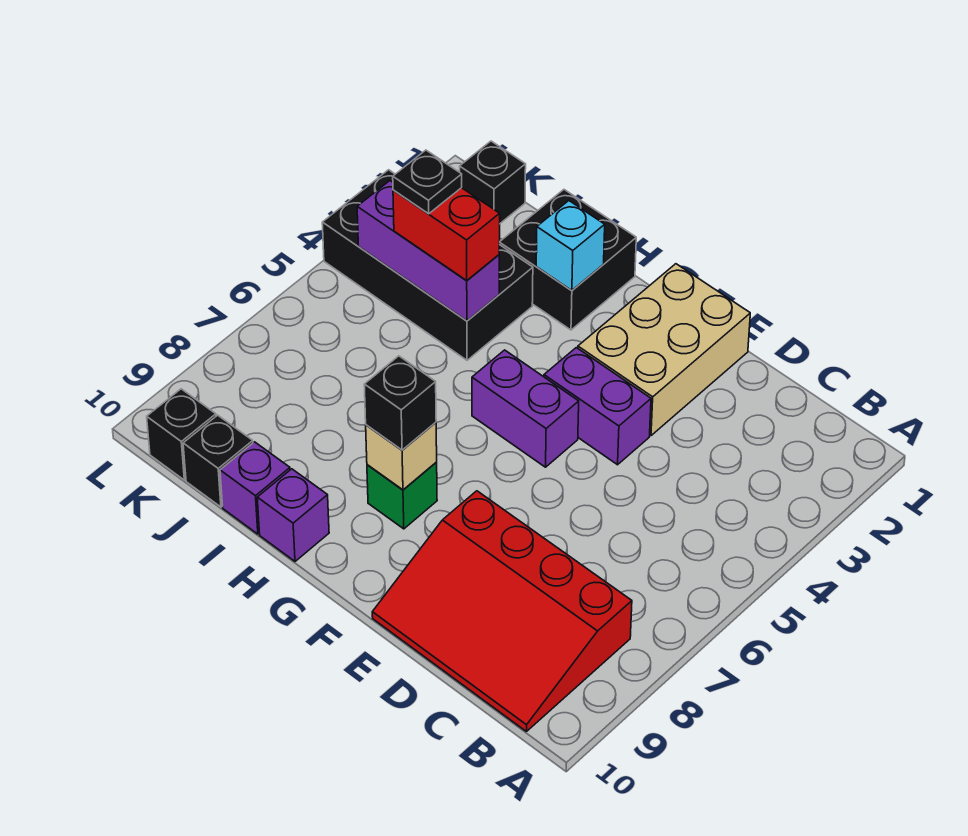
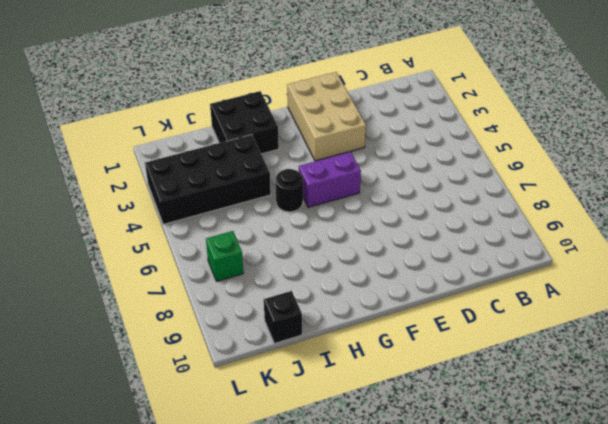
black round brick H5 level 1 -> none
green brick K7 level 1 -> green brick G8 level 1
none -> red slope B8:E10 level 1 top 8
none -> purple brick E4:F4 level 1
none -> purple brick H10 level 1

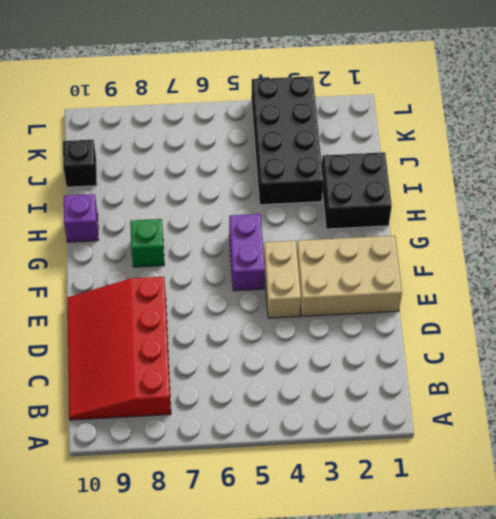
tan brick E4:F4 level 1 -> purple brick E4:F4 level 1
none -> purple brick I10 level 1
none -> black brick K1 level 1
none -> black brick K10 level 1

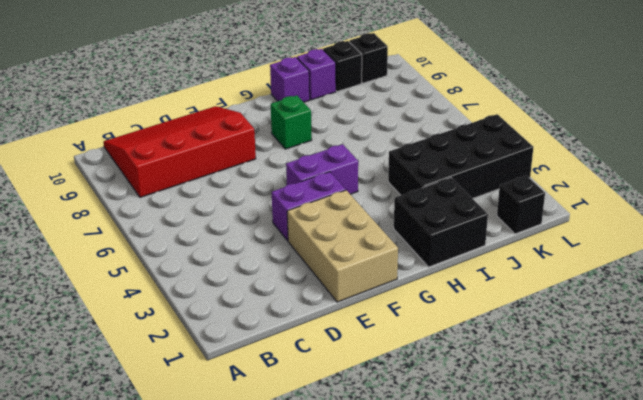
none -> tan brick G8 level 2
none -> cyan brick H2 level 2
none -> purple brick I4:K4 level 2

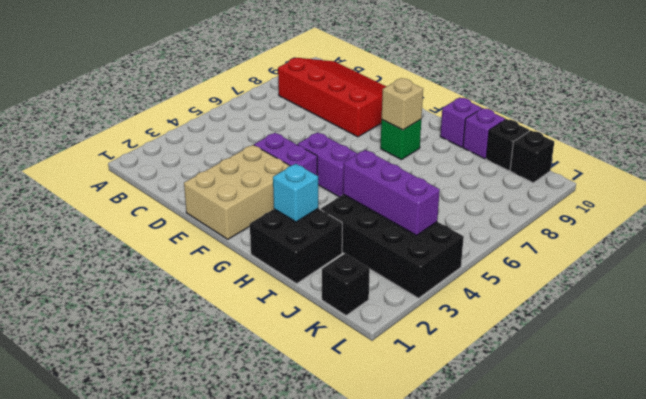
none -> black brick G8 level 3
none -> red brick I4:J4 level 3
none -> black plate J4 level 4

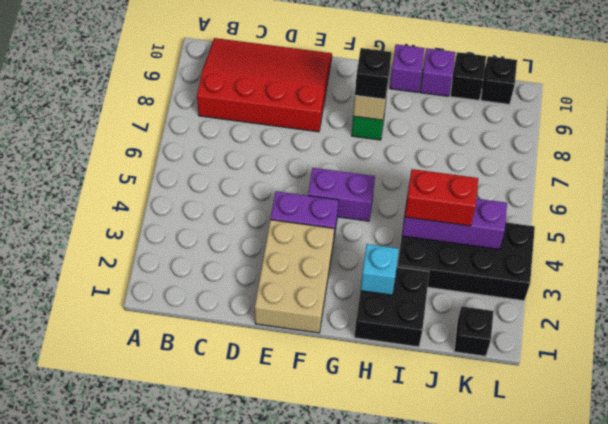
none -> black plate J4 level 4

